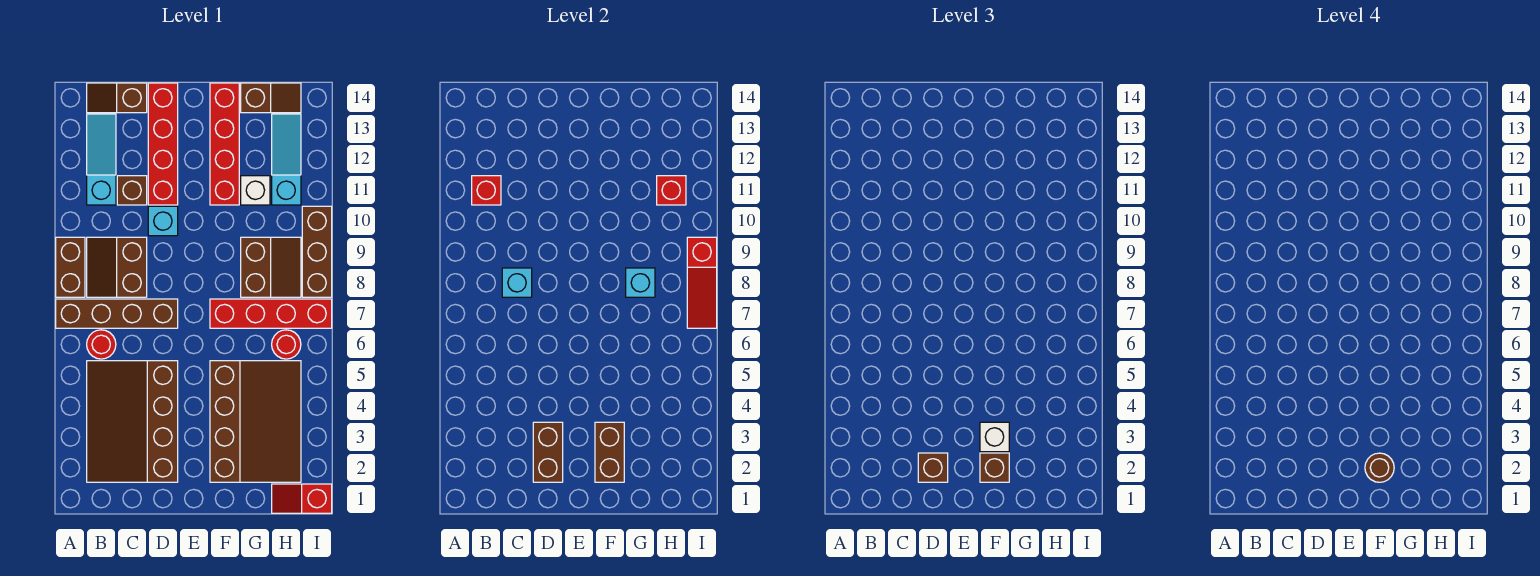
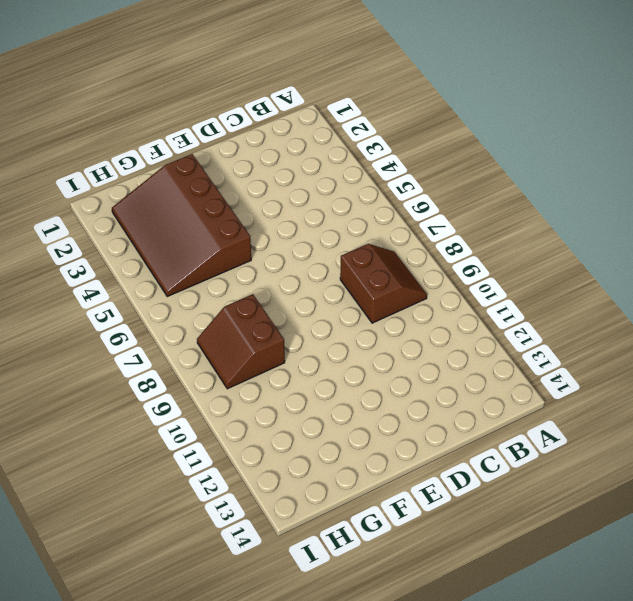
none -> brown brick A7:D7 level 1
none -> brown brick A8:A9 level 1
none -> brown slope B2:D5 level 1 top D
none -> red round brick B6 level 1

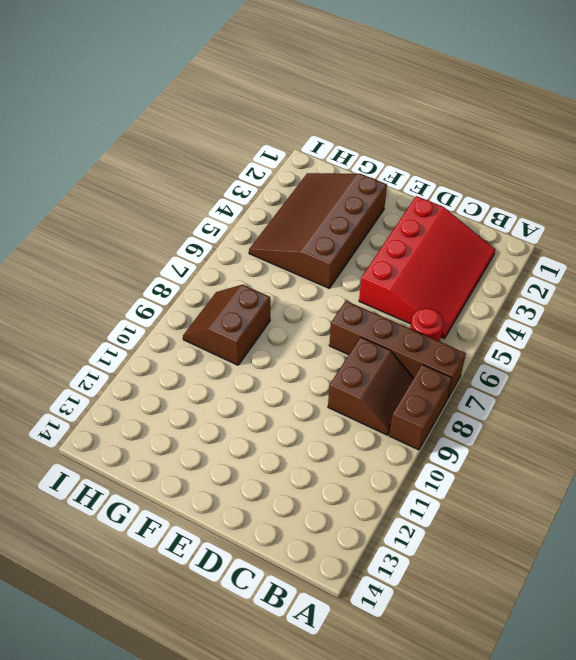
red slope B2:D5 level 1 top D -> brown slope B2:D5 level 1 top D
none -> cyan slope B11:B13 level 1 top 11
none -> brown slope B14:C14 level 1 top C
none -> brown brick C11 level 1
none -> cyan brick D10 level 1

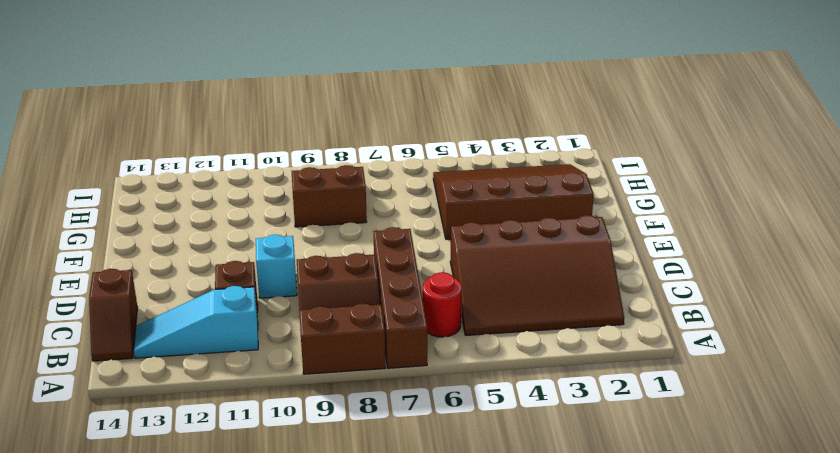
none -> red brick D11:D14 level 1
none -> red brick F7:I7 level 1
none -> red brick F11:F14 level 1
none -> white brick G11 level 1

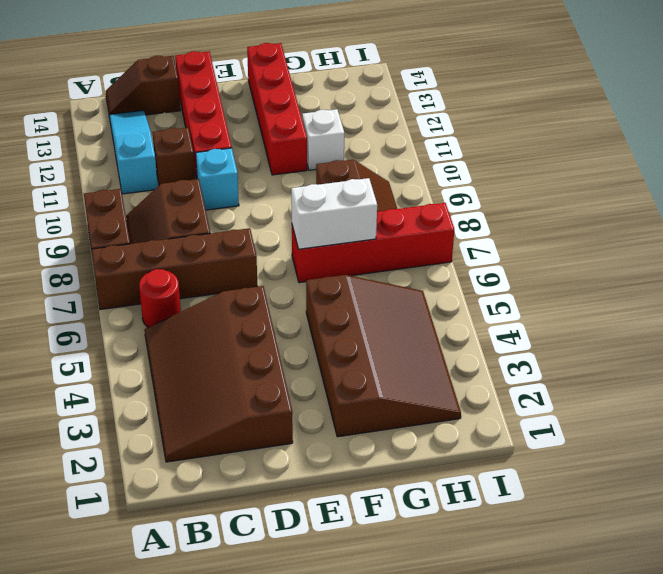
white brick F7:G7 level 2 -> none
none -> brown slope G14:H14 level 1 top G
none -> red slope H1:I1 level 1 top I
none -> red round brick H6 level 1
none -> cyan slope H11:H13 level 1 top 11

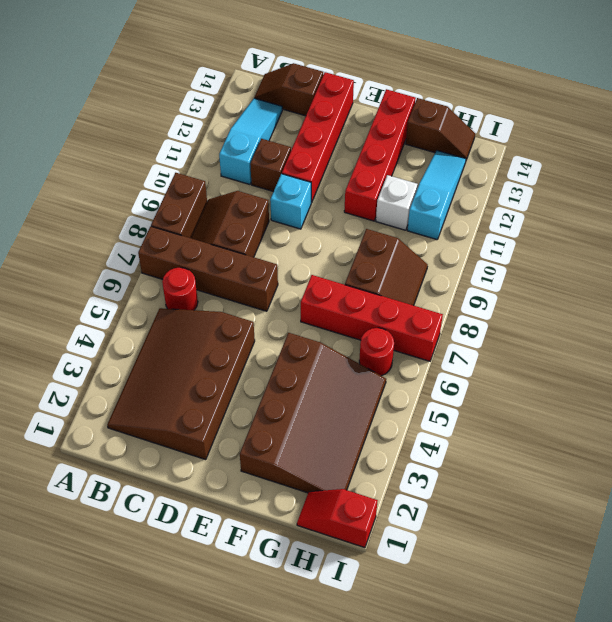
none -> brown brick I8:I10 level 1
none -> red brick B11 level 2
none -> cyan brick C8 level 2
none -> brown brick D2:D3 level 2

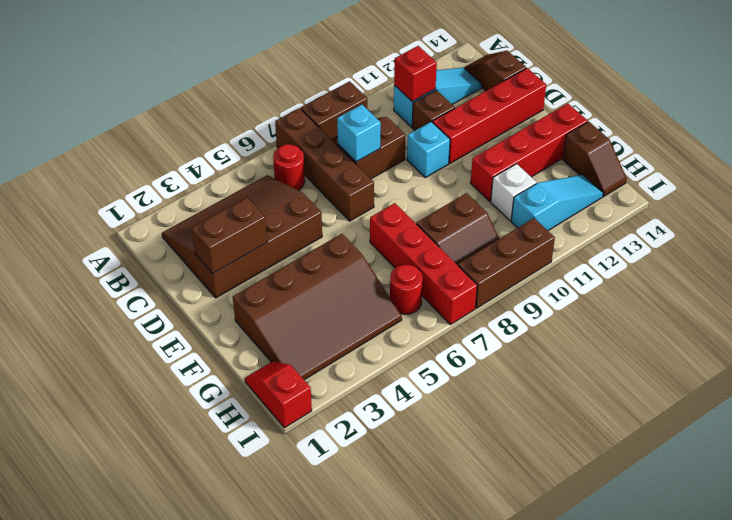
none -> brown brick F2:F3 level 2
none -> cyan brick G8 level 2
none -> red brick H11 level 2
none -> red slope I7:I9 level 2 top 9

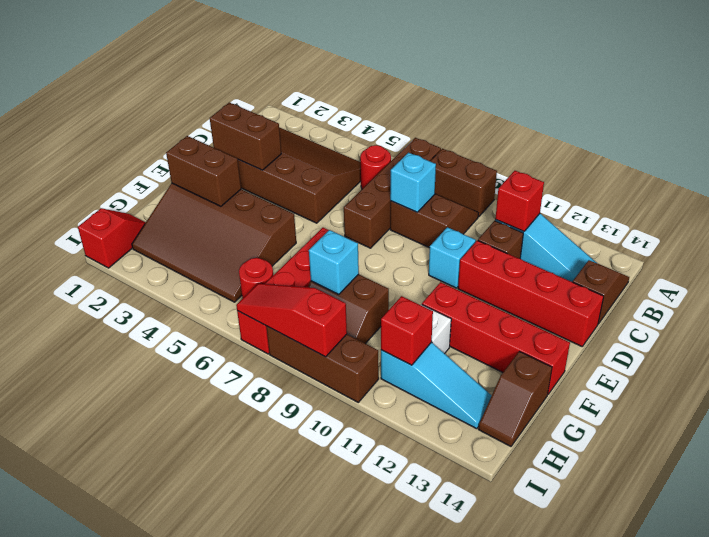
none -> brown brick D2 level 3
none -> brown brick F2 level 3
none -> white brick F3 level 3
none -> brown round brick F2 level 4

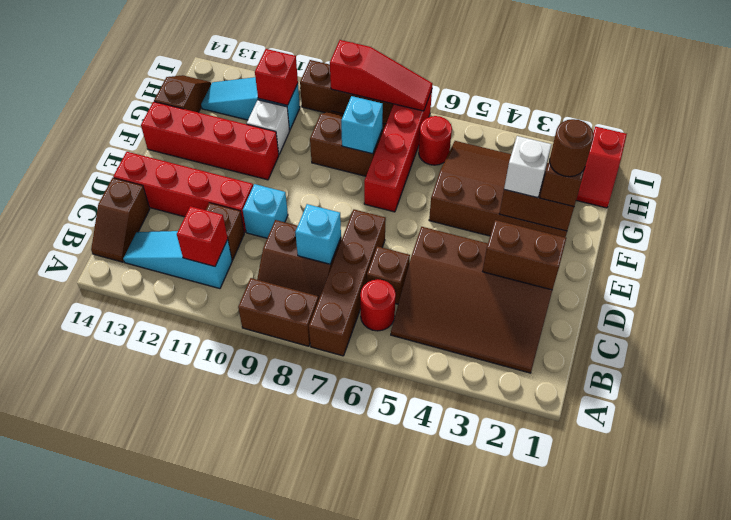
brown brick C6 level 1 -> brown brick D2 level 3

